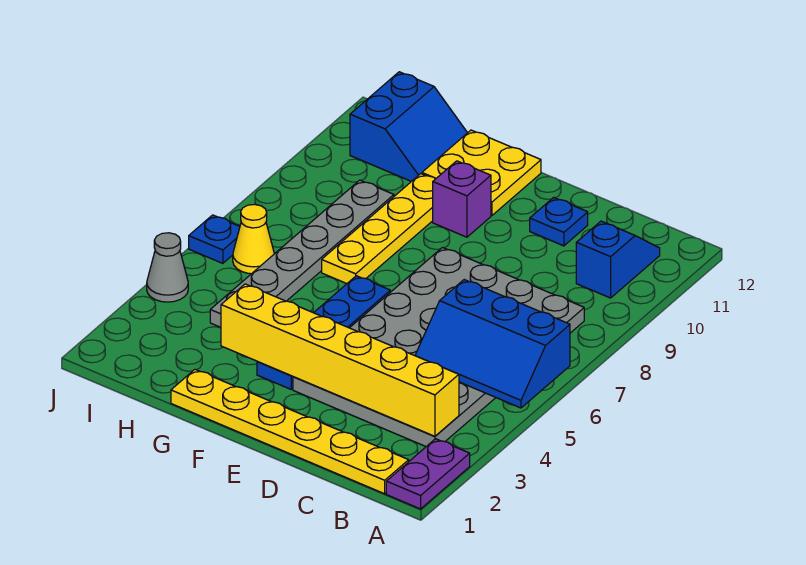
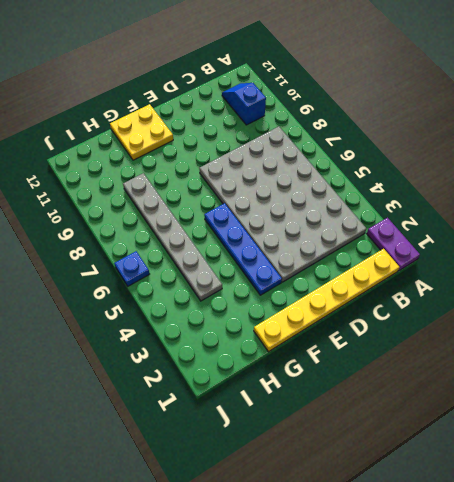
none -> blue plate D11 level 1
none -> purple brick F10 level 1
none -> yellow plate G7:G10 level 1

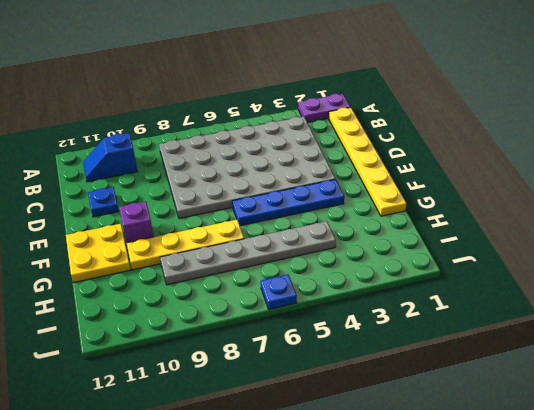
none -> blue slope H11:I12 level 1 top I
none -> yellow cone I6 level 1
none -> grey cone J4 level 1

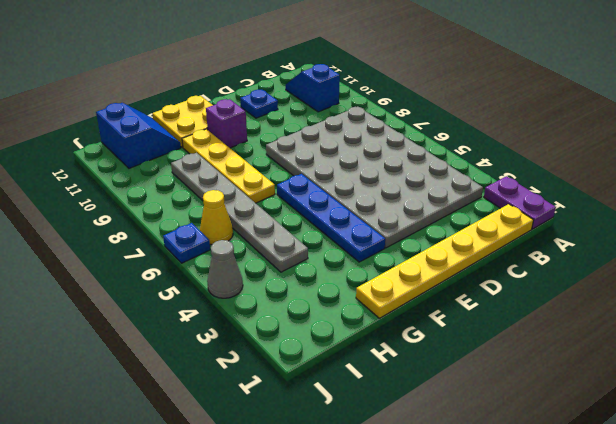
none -> blue slope A5:C6 level 2 top 6
none -> yellow brick B3:G3 level 2

